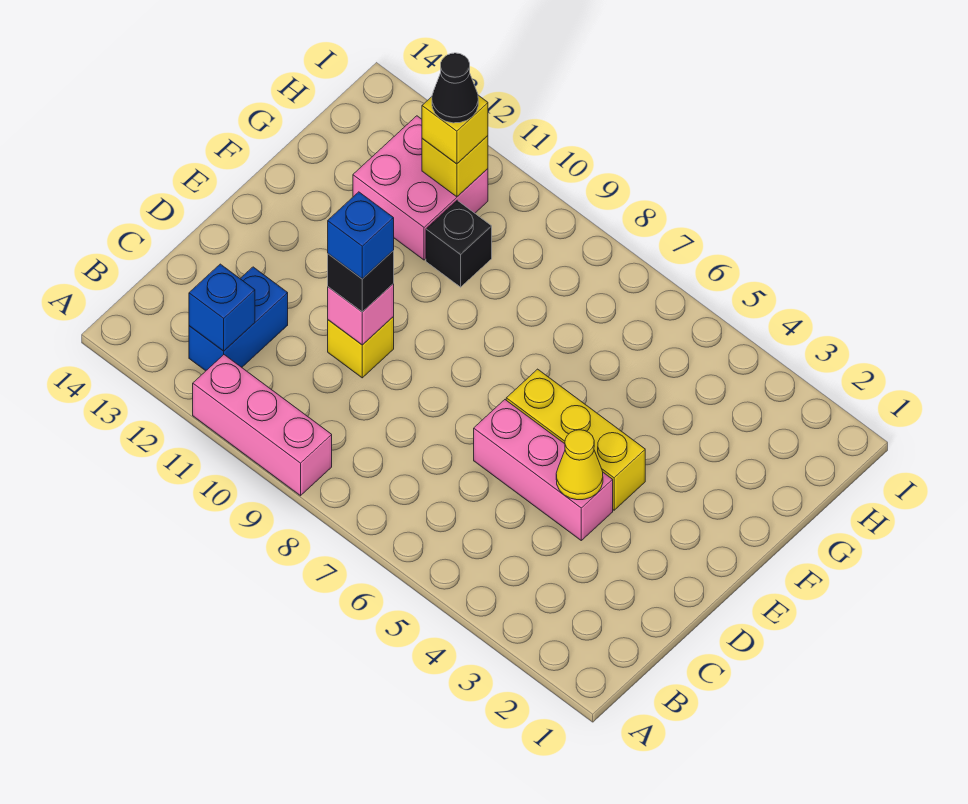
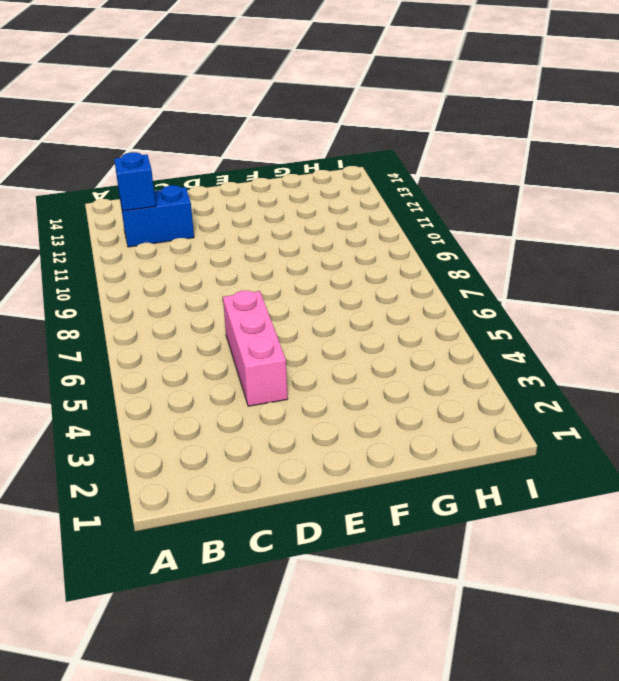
none -> pink brick A9:A11 level 1
none -> yellow brick D10 level 1
none -> yellow brick E4:E6 level 1

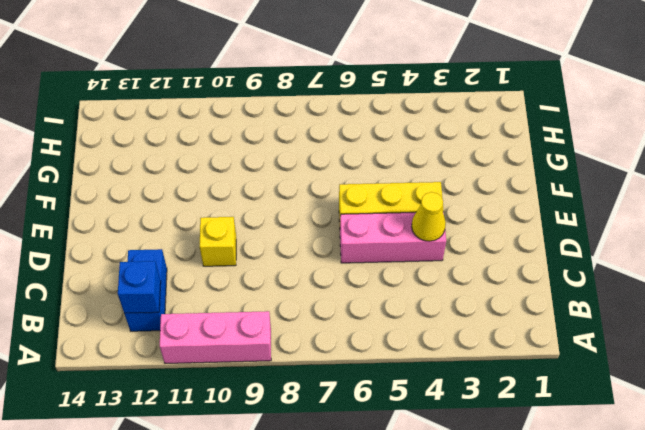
none -> black brick G10 level 1
none -> pink brick G11:H12 level 1
none -> pink brick D10 level 2

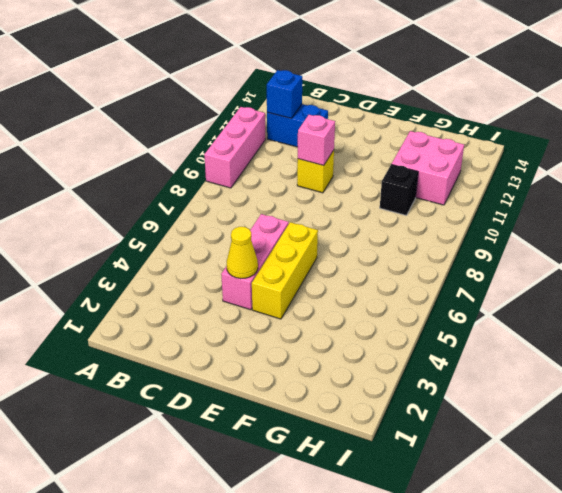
none -> yellow brick H11 level 2
none -> black brick D10 level 3
none -> yellow brick H11 level 3

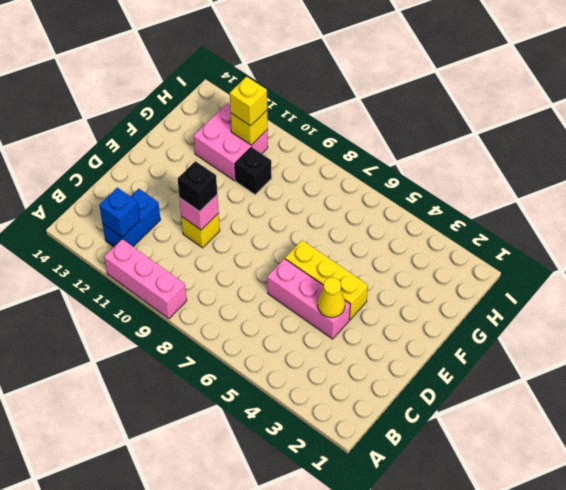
none -> blue brick D10 level 4
none -> black cone H11 level 4

